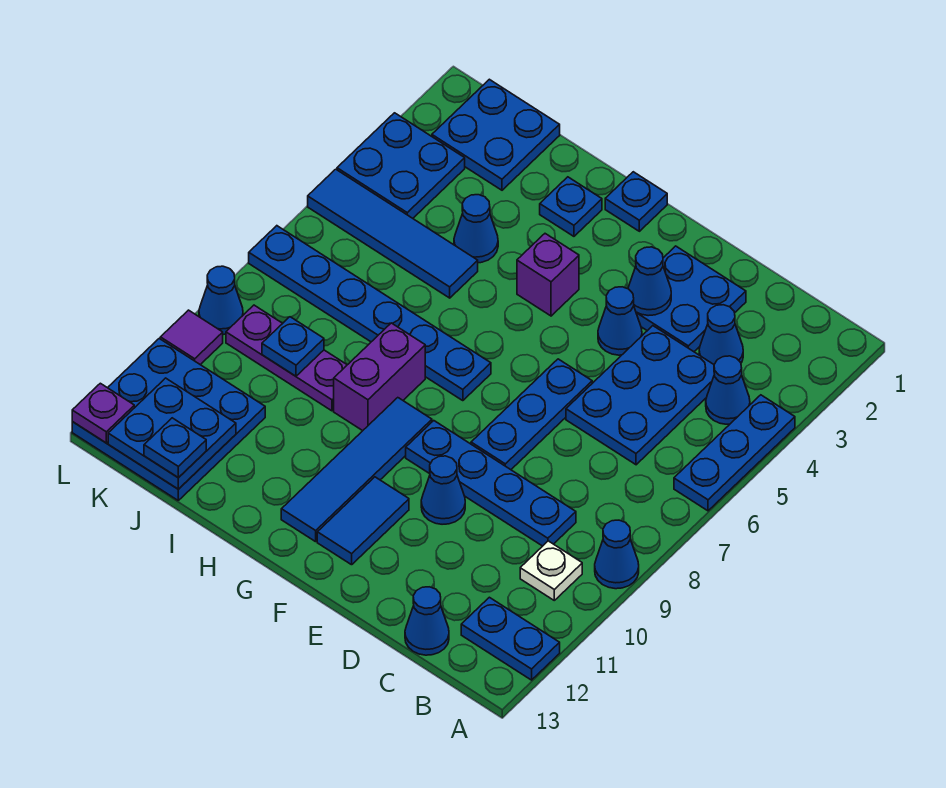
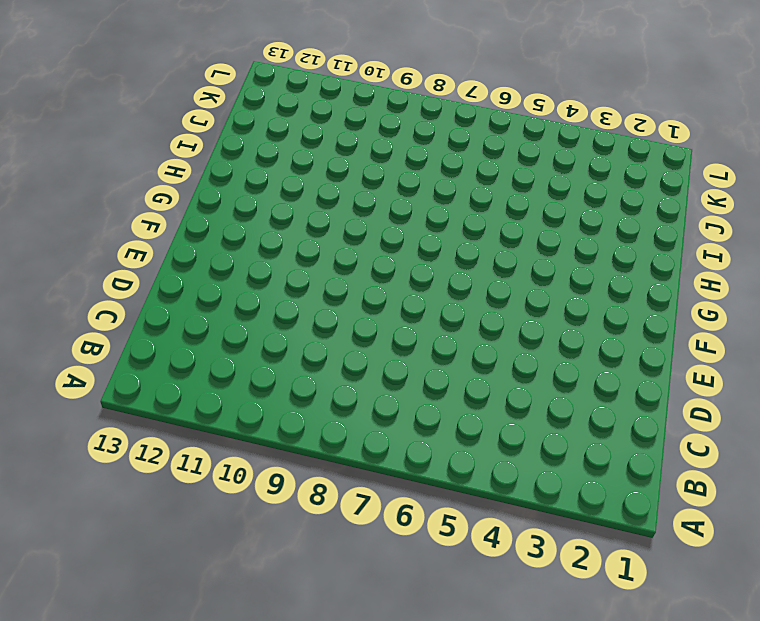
none -> blue plate A4:A6 level 1
none -> blue cone A9 level 1
none -> blue plate A12:B12 level 1
none -> blue cone B4 level 1

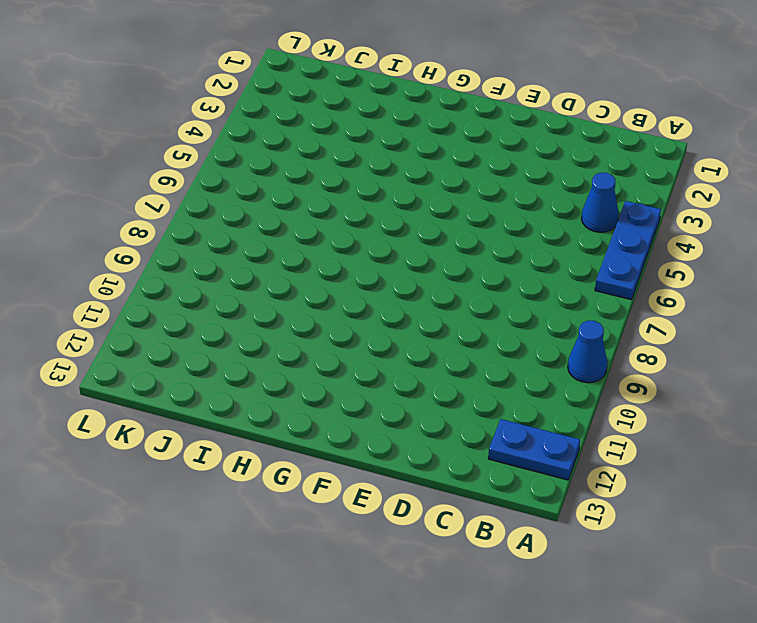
none -> white plate B10 level 1
none -> blue cone C3 level 1
none -> blue plate C4:D6 level 1
none -> blue plate C9:F9 level 1

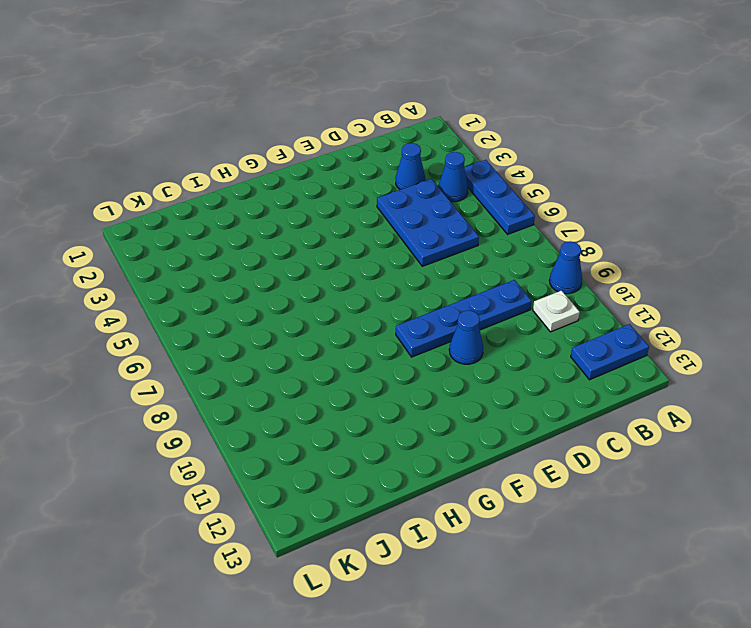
none -> blue cone C13 level 1
none -> blue plate D2:E3 level 1
none -> blue cone E4 level 1
none -> blue plate E6:E8 level 1

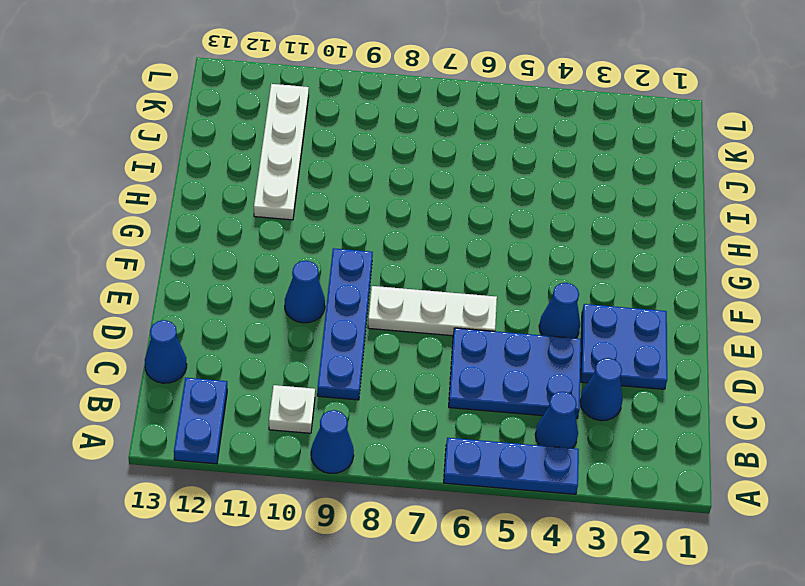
white plate E6:E8 level 1 -> blue plate E6:E8 level 1
white plate H11:K11 level 1 -> blue plate J11:L13 level 1
none -> blue tile F11:F12 level 1
none -> blue plate G1 level 1
none -> purple brick G4 level 1
none -> blue plate G7:L7 level 1

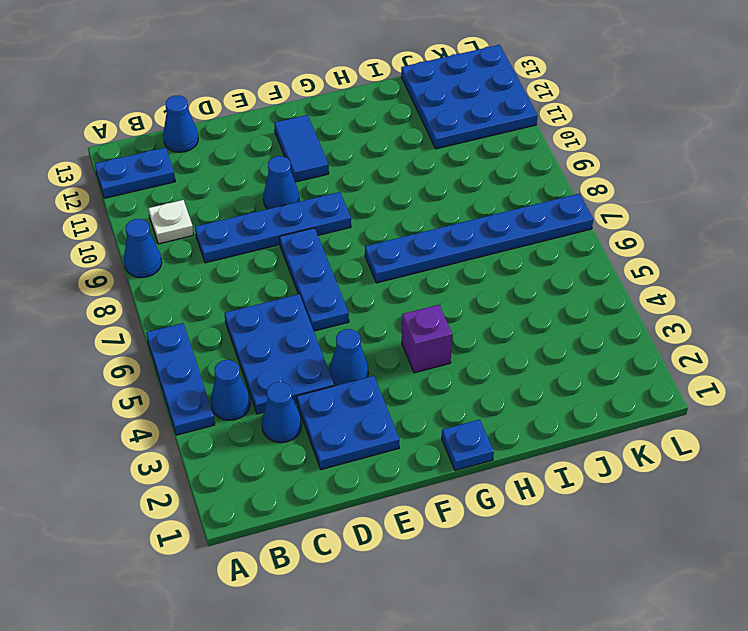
none -> blue tile G9:G12 level 1
none -> blue plate H2 level 1
none -> purple brick H8:H9 level 1
none -> blue cone I4 level 1

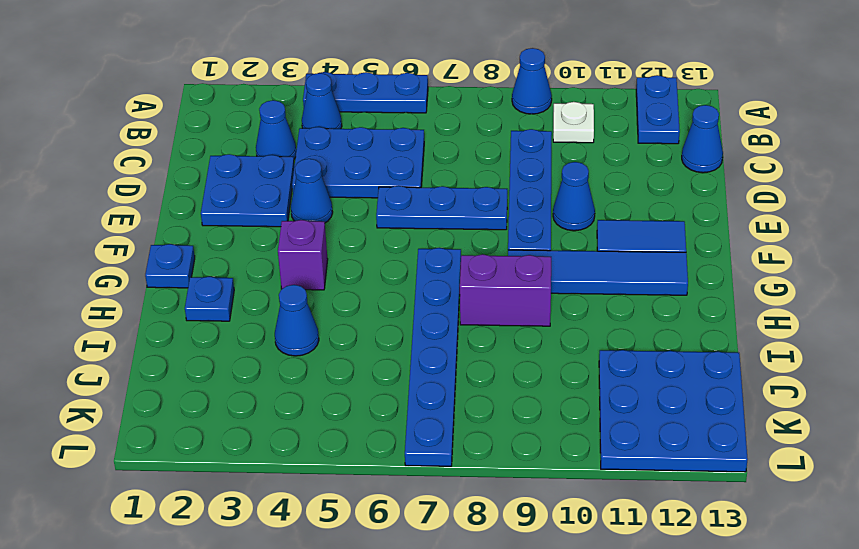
none -> blue tile I5:L5 level 1
none -> purple plate I9:K9 level 1
none -> blue plate J1:K2 level 1
none -> blue plate K3:L4 level 1

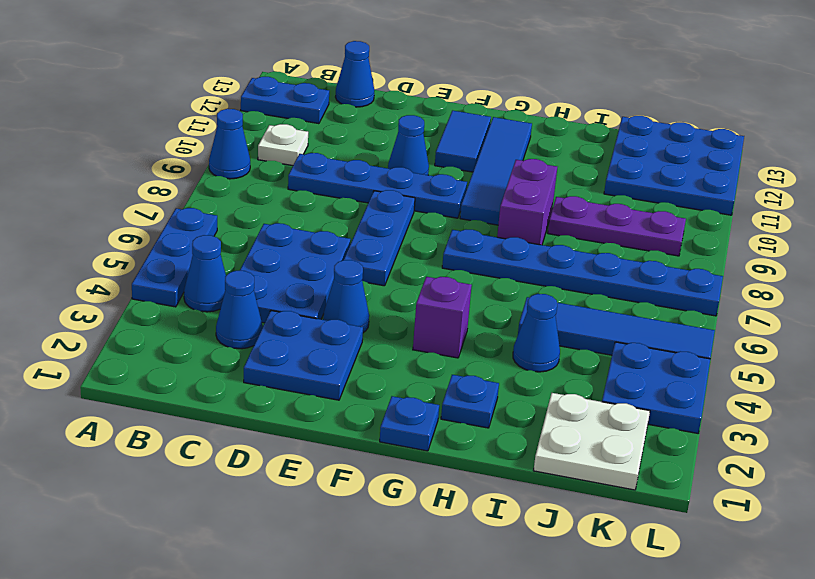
white plate J1:K2 level 1 -> blue plate J1:K2 level 1
none -> blue cone L9 level 1
none -> purple tile L10 level 1
none -> blue cone E3 level 2
none -> blue plate J9 level 2

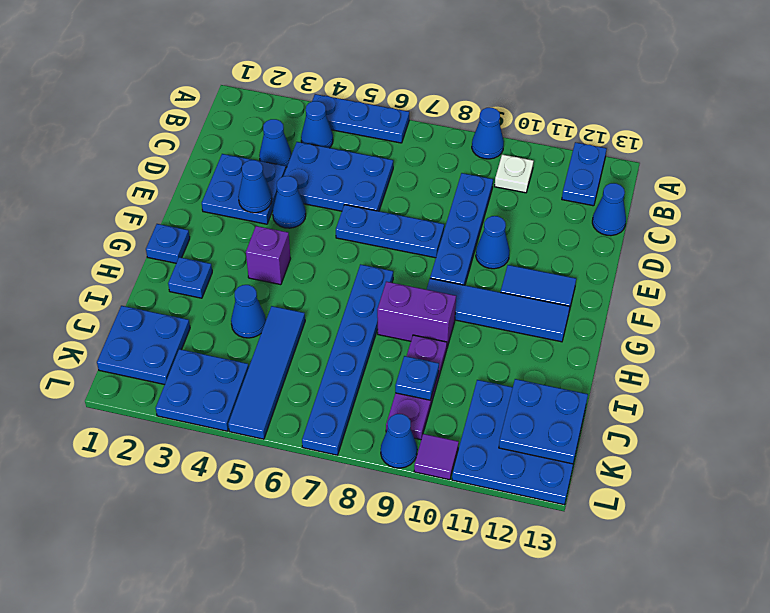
none -> purple plate L13 level 2
none -> blue plate J13 level 3

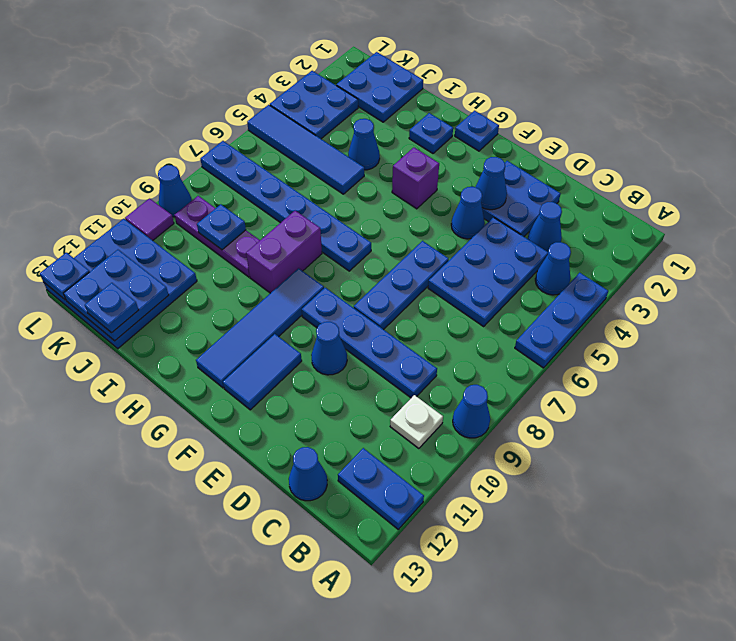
blue plate L13 level 2 -> purple plate L13 level 2

